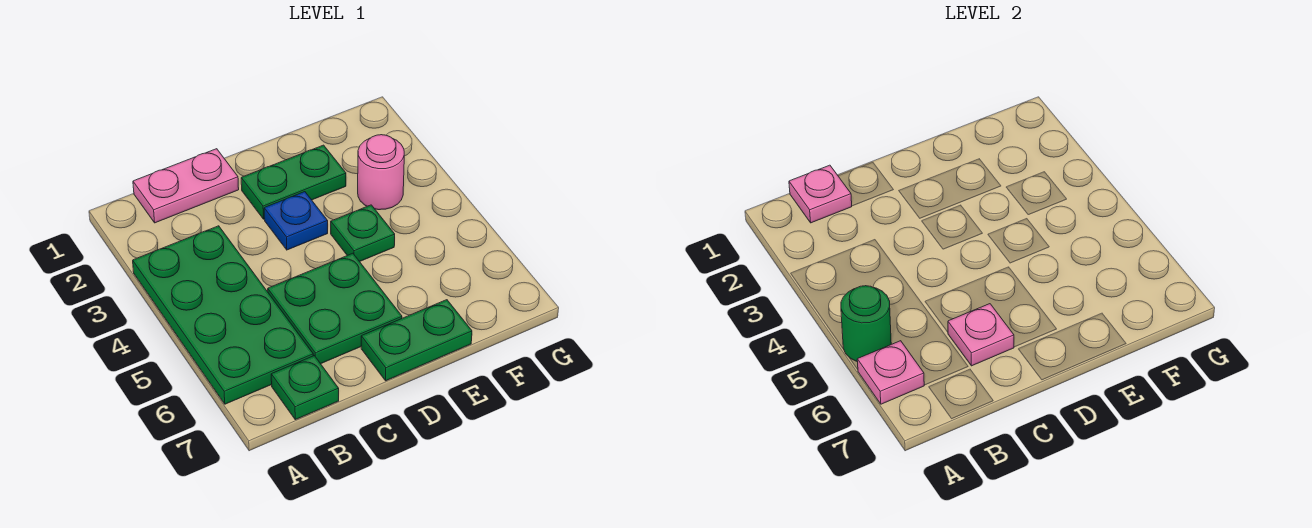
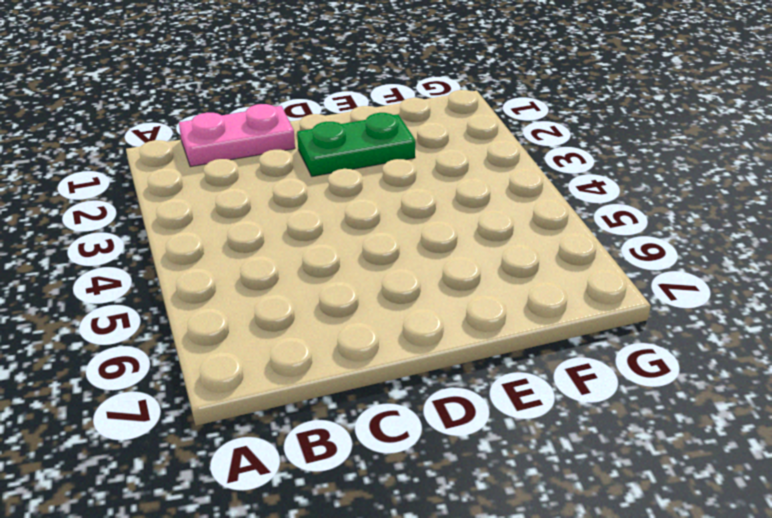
none -> green plate A3:B6 level 1
none -> green plate B7 level 1
none -> green plate C5:D6 level 1

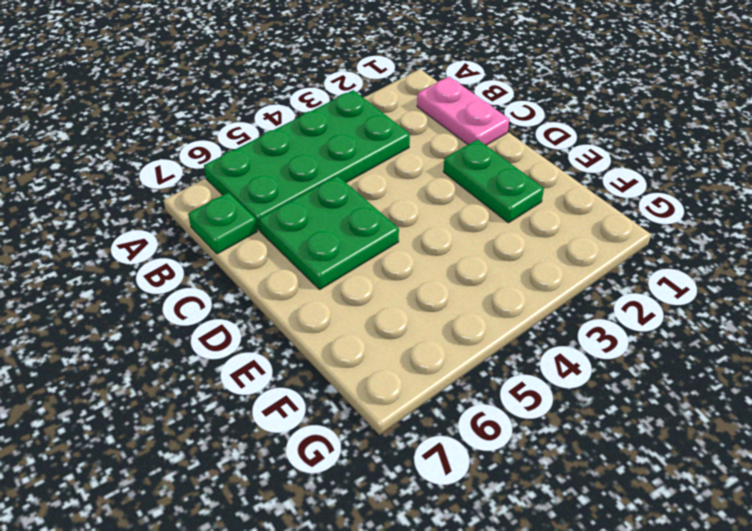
none -> blue plate D3 level 1
none -> green plate D7:E7 level 1
none -> green plate E4 level 1

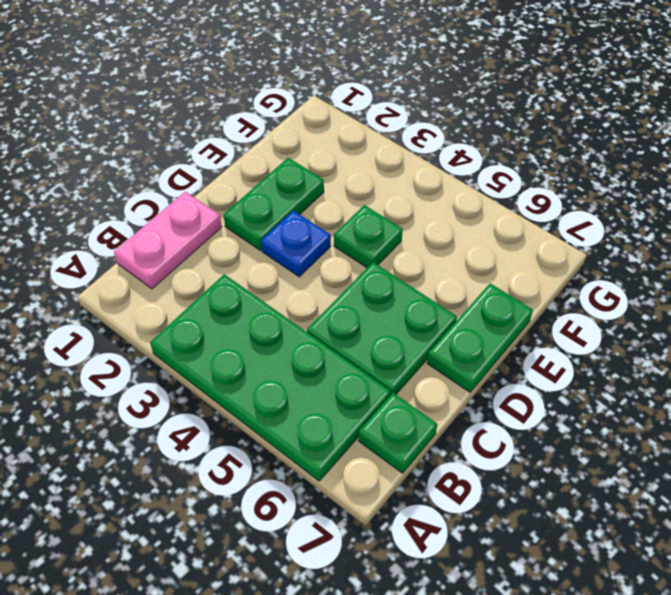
none -> pink round brick F3 level 1
none -> green round brick A5 level 2
none -> pink plate A6 level 2

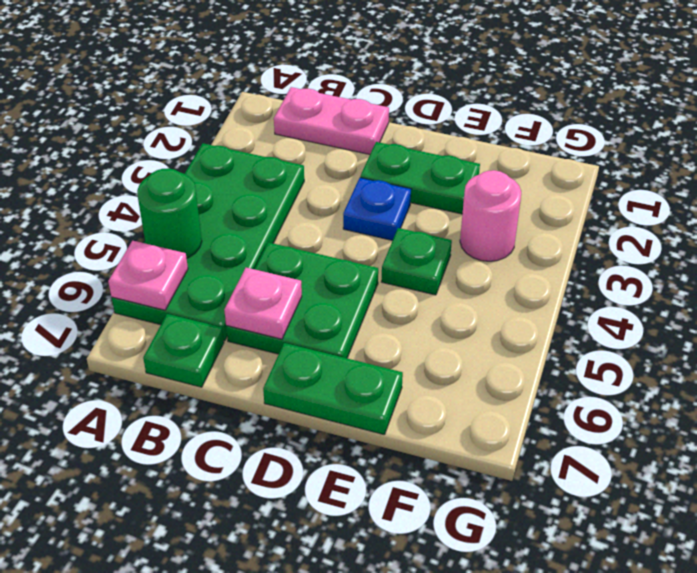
none -> pink plate B1 level 2

